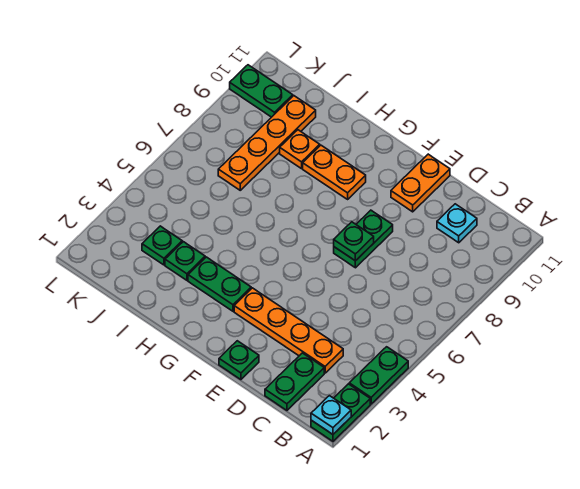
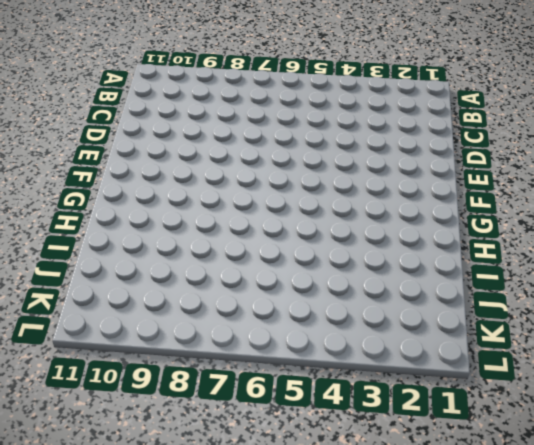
none -> green plate A1:A2 level 1
none -> green plate A3:A4 level 1
none -> green plate C1:C2 level 1

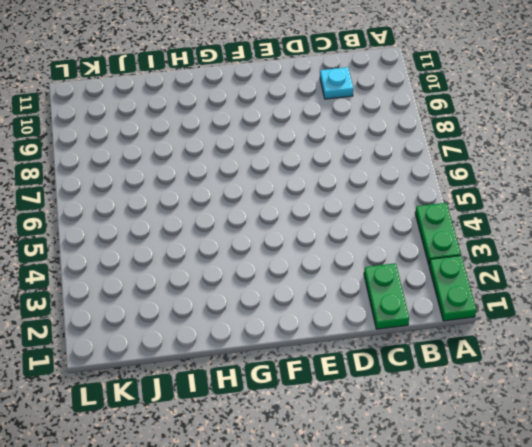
none -> orange plate C3:F3 level 1
none -> green plate E1 level 1
none -> green plate E7:E8 level 1

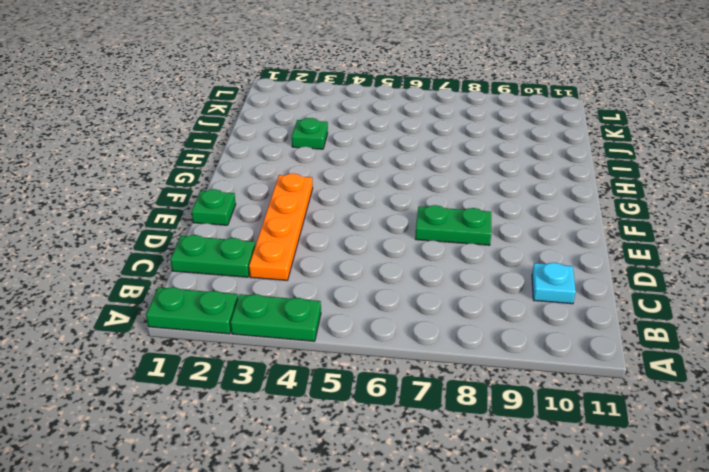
none -> orange plate E10:E11 level 1
none -> green plate G3:H3 level 1
none -> orange plate G9:H9 level 1

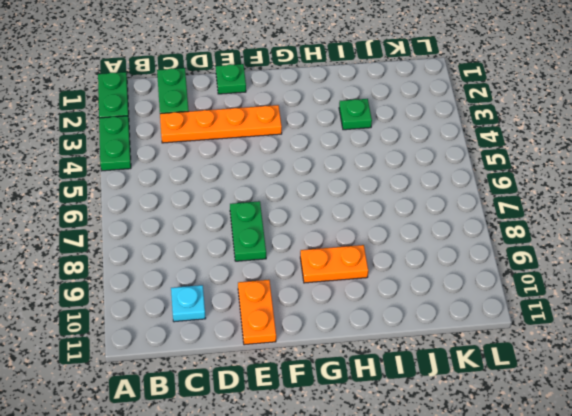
none -> green plate G3:H3 level 1
none -> orange plate I9 level 1
none -> green plate J3 level 1

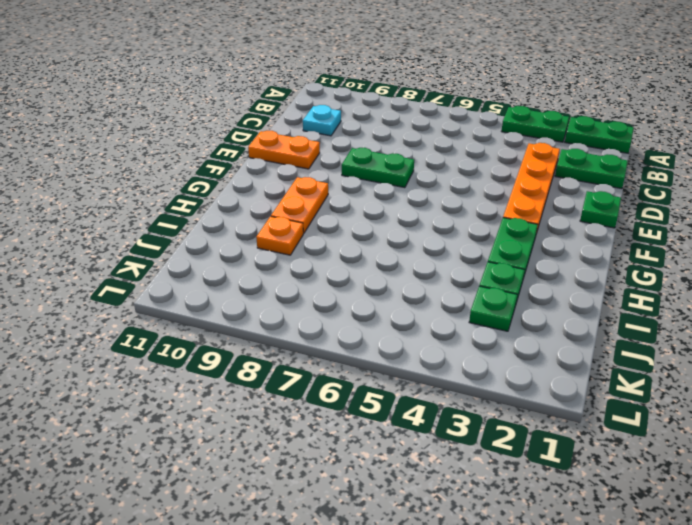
none -> orange plate J7:J10 level 1
none -> green plate K10:L10 level 1
none -> cyan plate A1 level 2

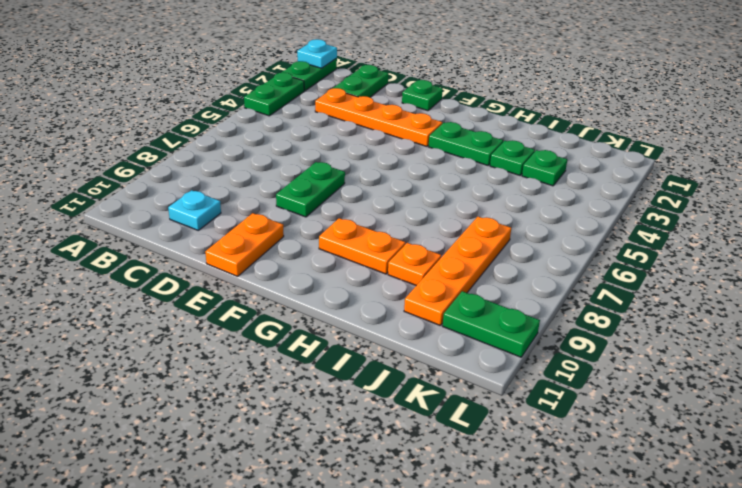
none -> green plate E7 level 2

